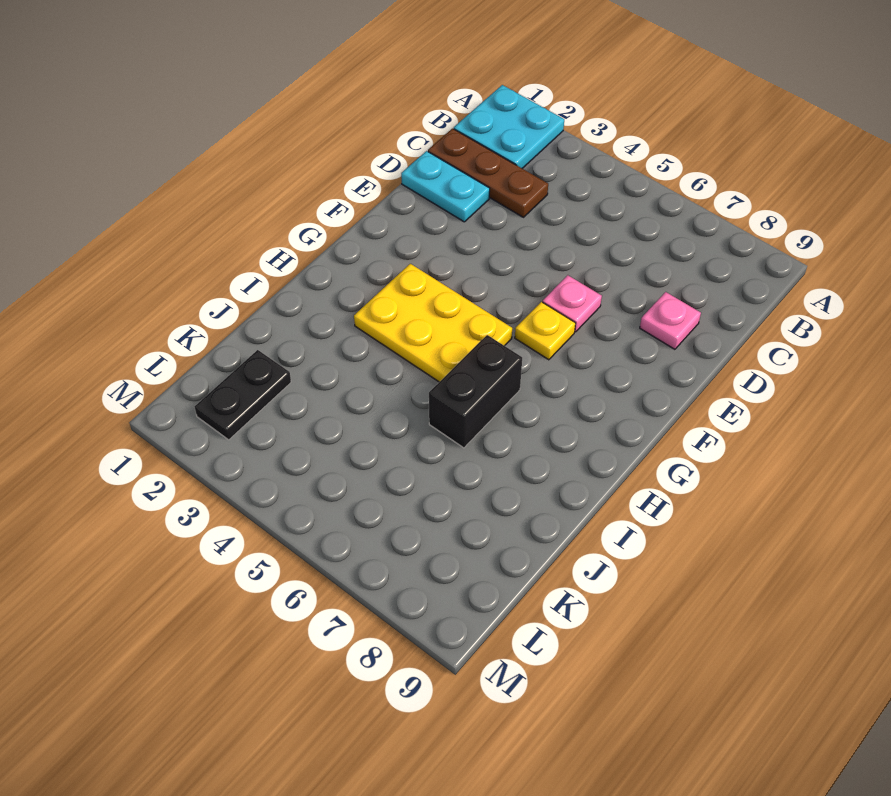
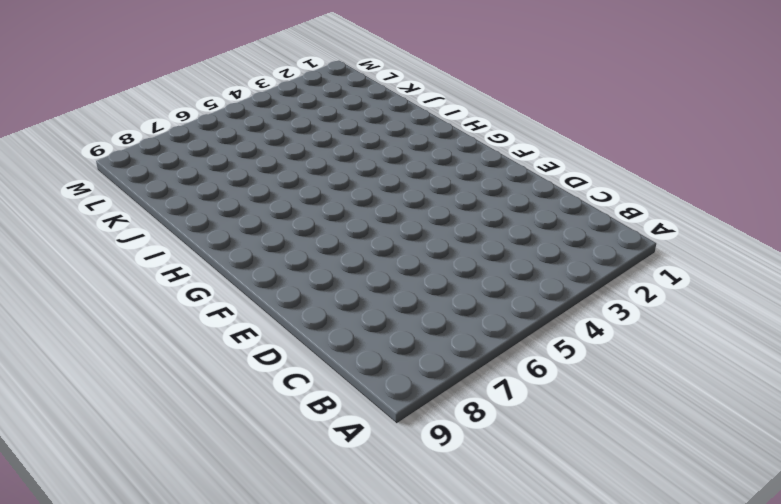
none -> cyan plate A1:B2 level 1
none -> brown plate C1:C3 level 1

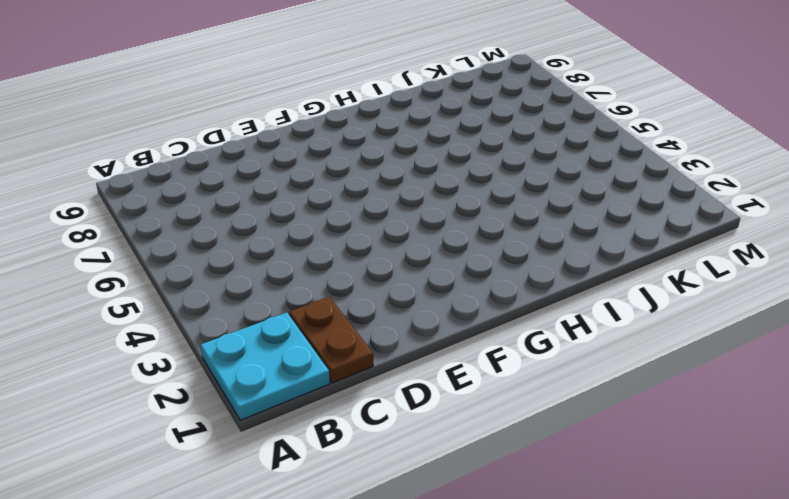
brown plate C1:C2 level 1 -> brown plate C1:C3 level 1
none -> cyan plate D1:D2 level 1
none -> pink plate D8 level 1

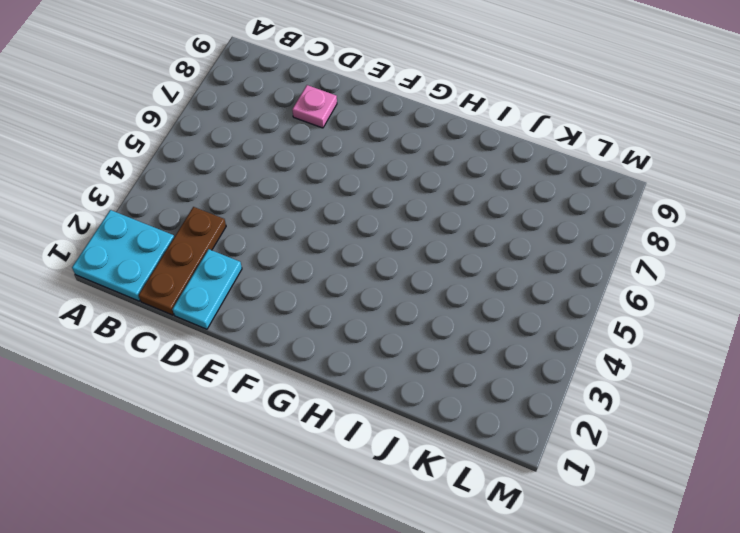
none -> pink plate E6 level 1
none -> yellow plate F6 level 1

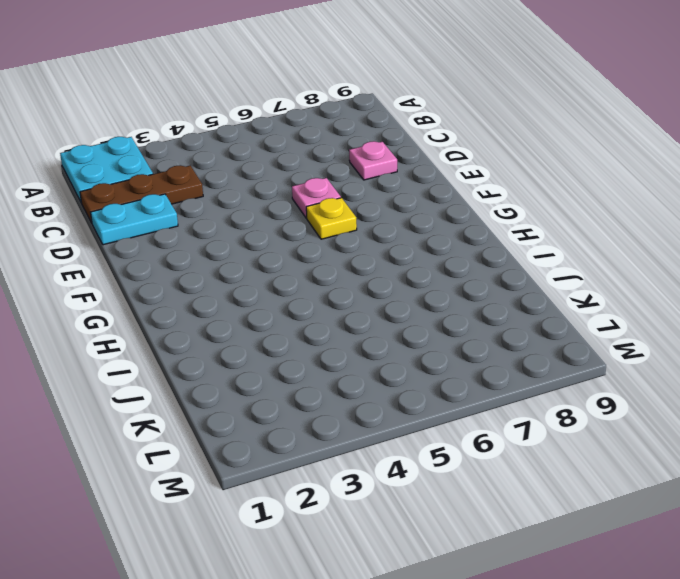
none -> yellow plate G3:H5 level 1
none -> black brick H6:I6 level 1

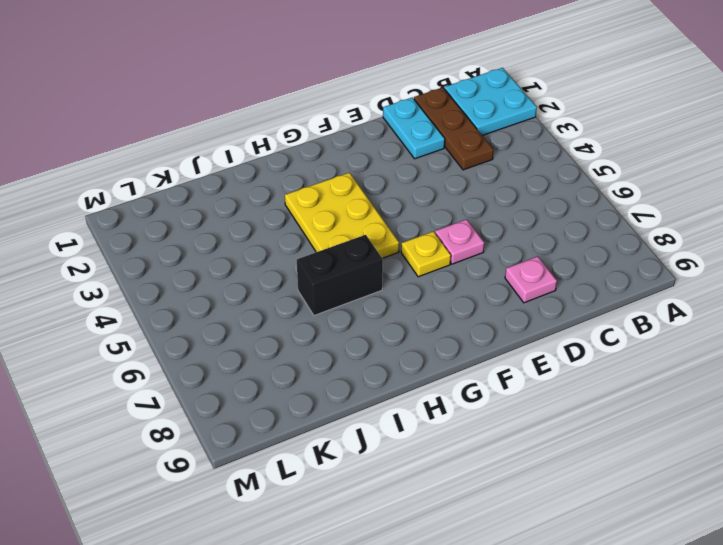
none -> black plate K2:L2 level 1

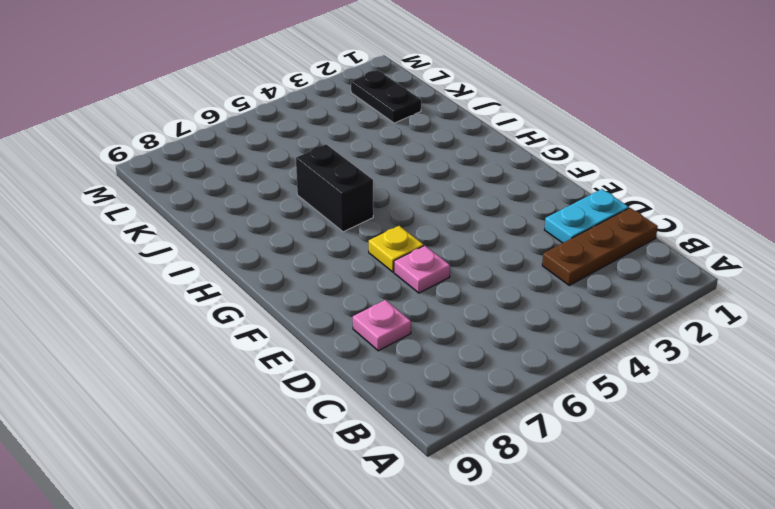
none -> cyan plate A1:B2 level 1
none -> yellow plate G3:H5 level 1

